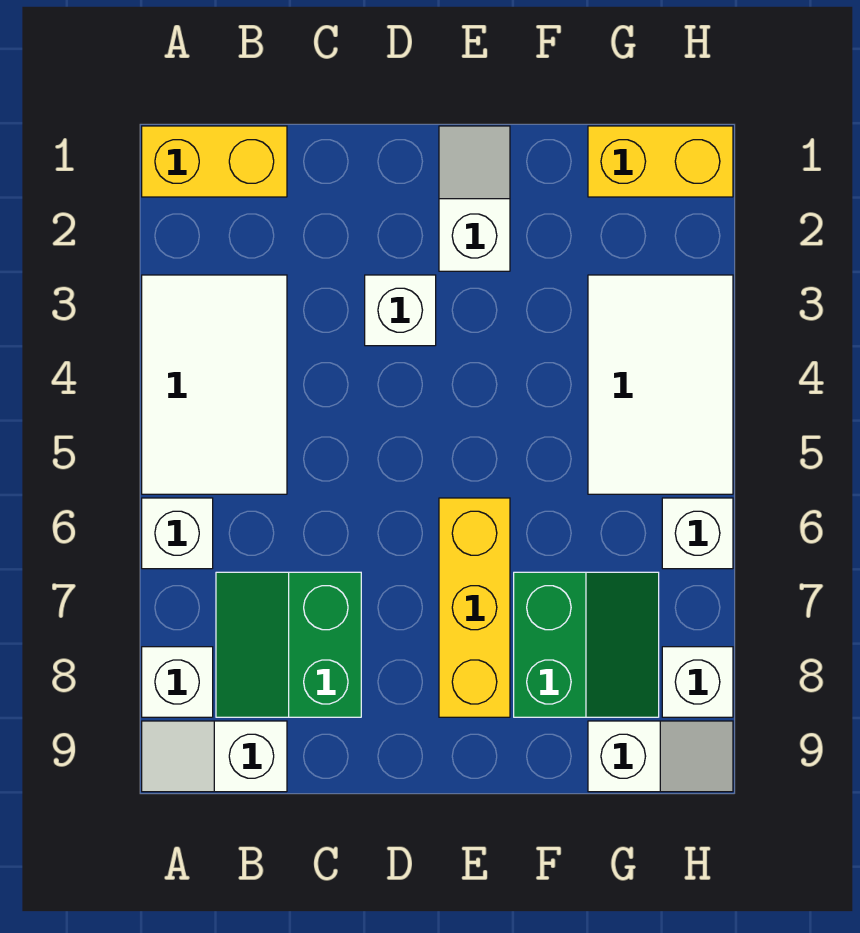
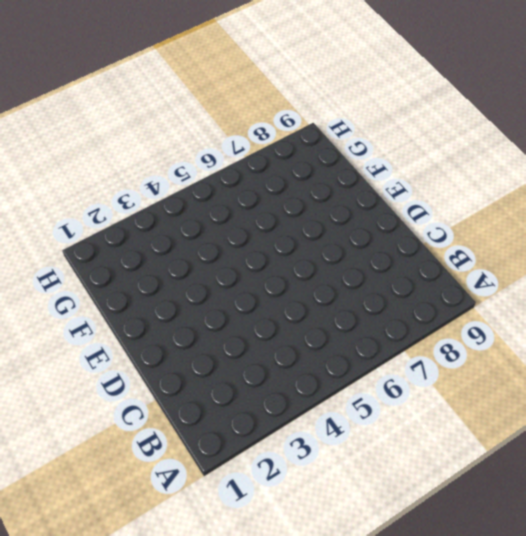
none -> yellow brick A1:B1 level 1
none -> white tile A3:B5 level 1
none -> white brick A6 level 1

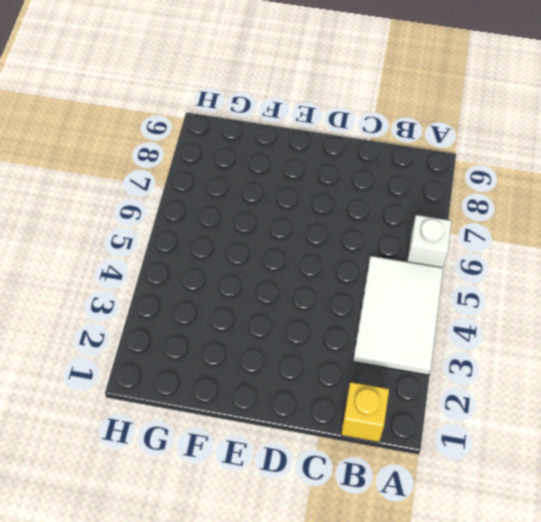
yellow brick B1 level 1 -> yellow brick A1:B1 level 1
none -> white brick A8 level 1
none -> white slope A9:B9 level 1 top B
none -> green slope B7:C8 level 1 top C

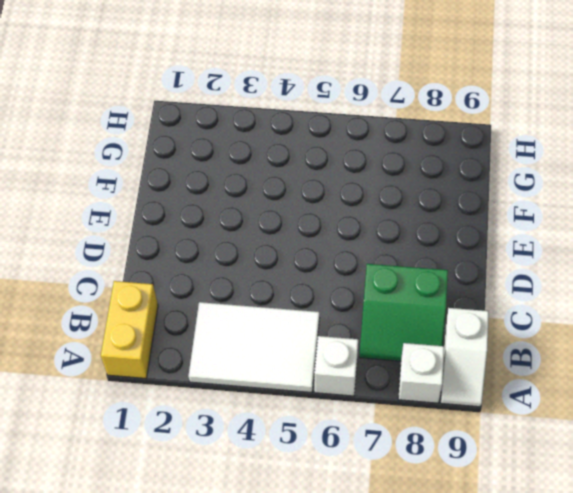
none -> white brick D3 level 1
none -> white slope E1:E2 level 1 top 2
none -> yellow brick E6:E8 level 1

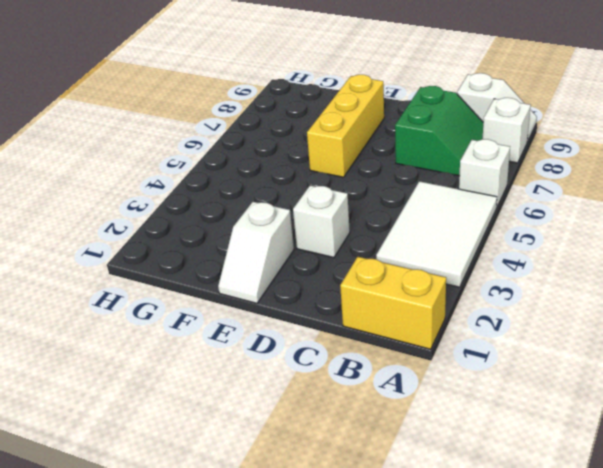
none -> green slope F7:G8 level 1 top F
none -> yellow brick G1:H1 level 1
none -> white tile G3:H5 level 1

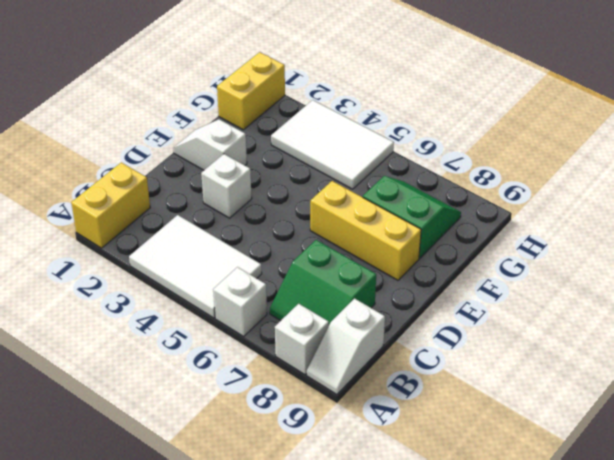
none -> white slope G9:H9 level 1 top G
none -> white brick H6 level 1
none -> white brick H8 level 1

